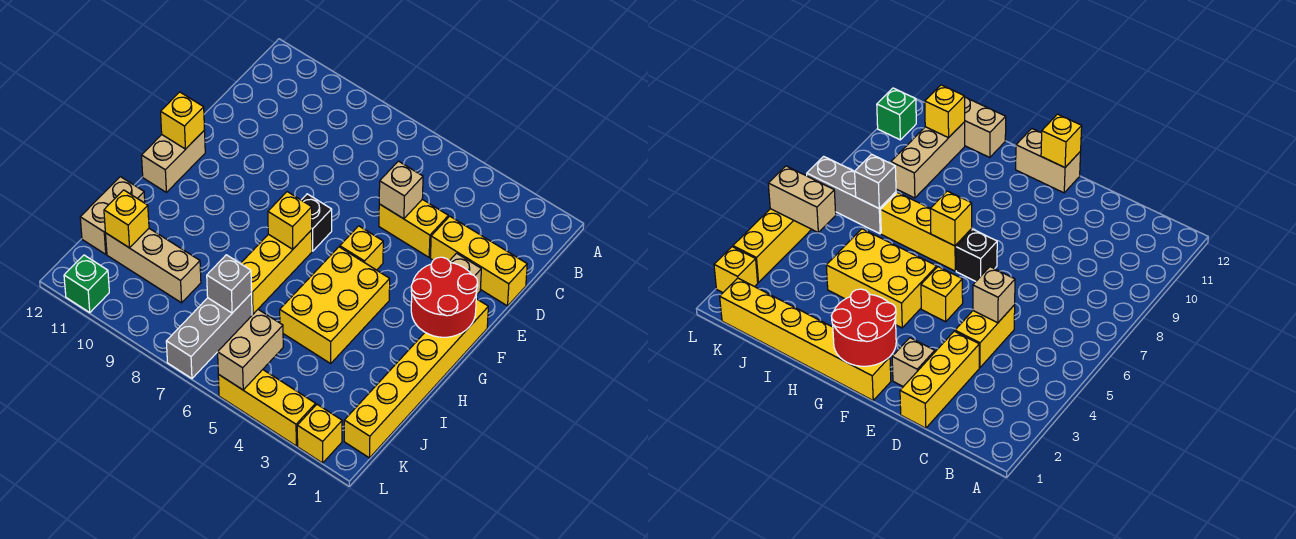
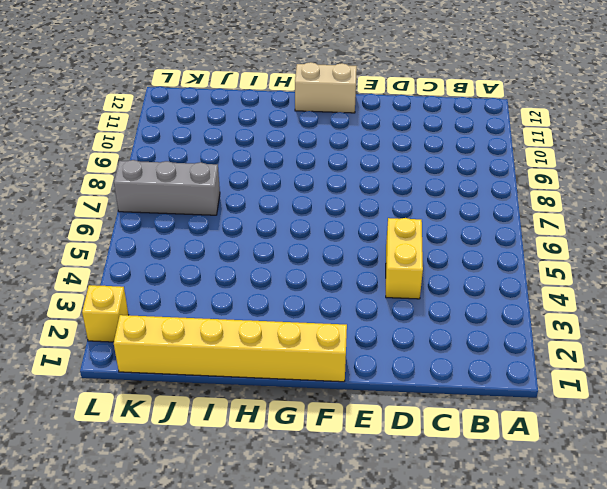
none -> yellow brick D1:D3 level 1
none -> tan brick E2 level 1
none -> yellow brick F5 level 1

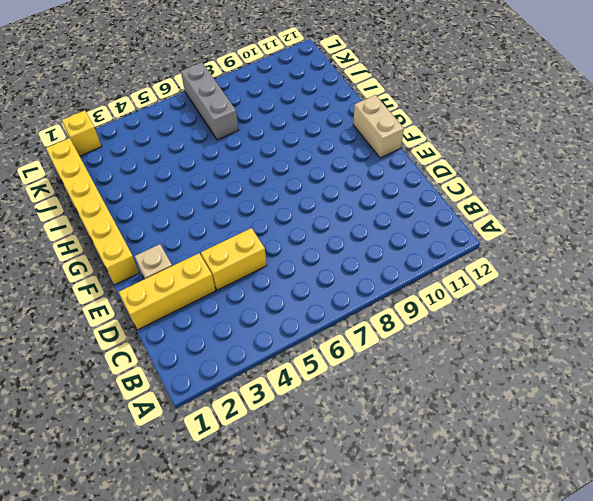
none -> yellow brick F5 level 1
none -> black brick F7 level 1
none -> yellow brick G4:I5 level 1

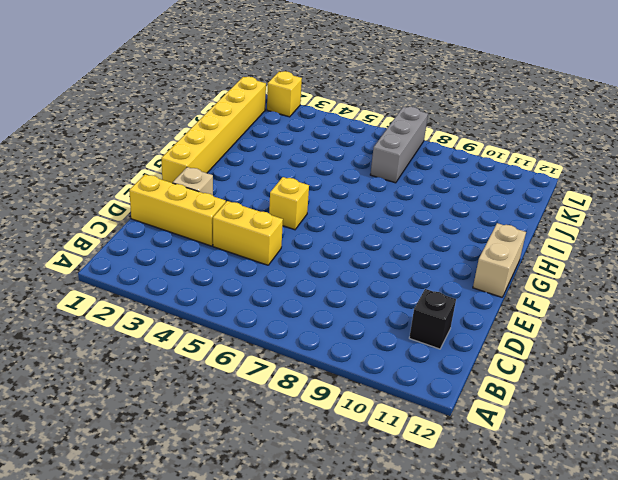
black brick C11 level 1 -> black brick F7 level 1
none -> yellow brick G4:I5 level 1
none -> yellow brick G7:I7 level 1
none -> tan brick I12:J12 level 1

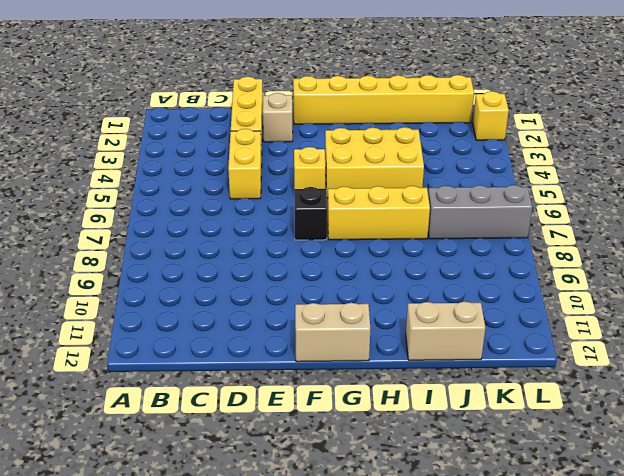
none -> tan brick J9:J11 level 1
none -> yellow brick L3:L5 level 1
none -> green brick L11 level 1

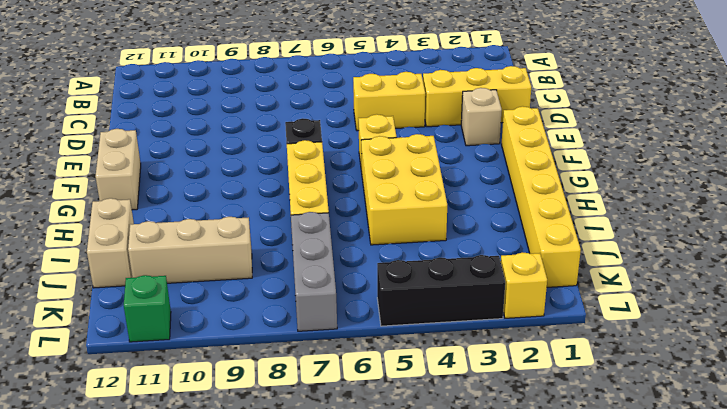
black brick L3:L5 level 1 -> yellow brick L3:L5 level 1
none -> tan brick D5 level 2
none -> red round brick F1:G2 level 2
none -> yellow brick F12 level 2

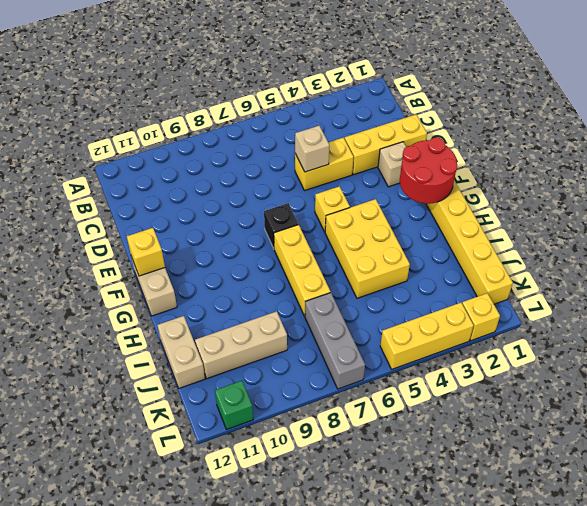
none -> yellow brick G7 level 2
none -> grey brick J7 level 2
none -> yellow brick J11 level 2

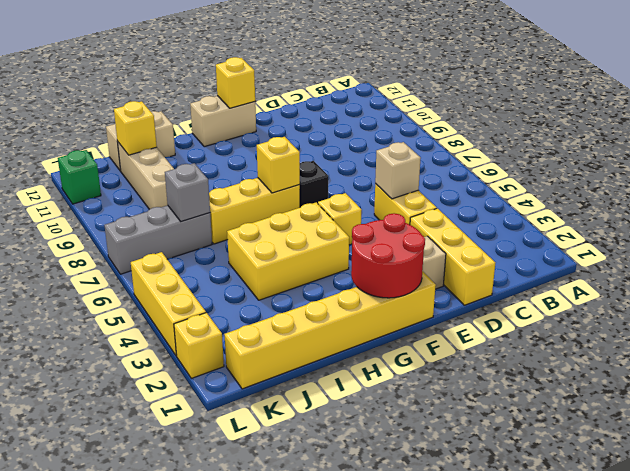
none -> tan brick K5:L5 level 2

